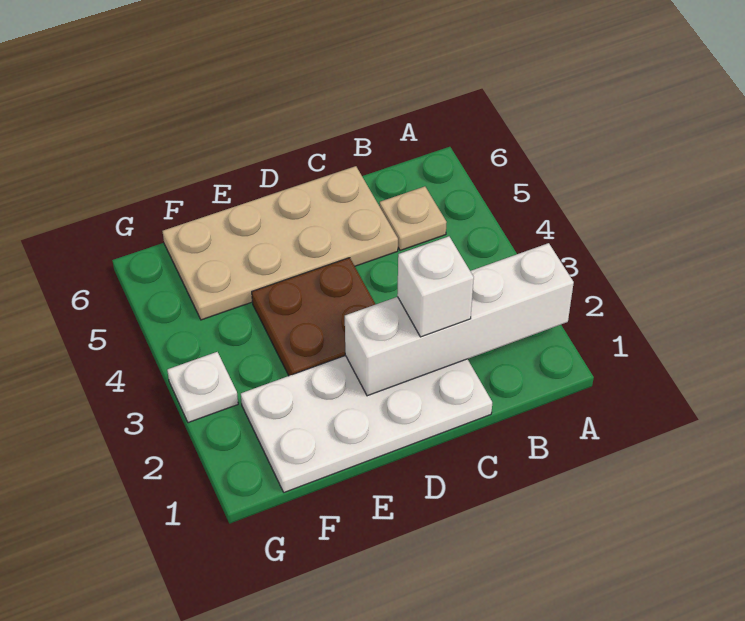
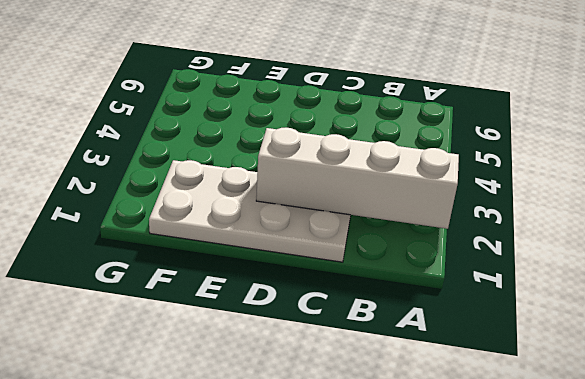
none -> tan plate B5 level 1
none -> tan plate C5:F6 level 1

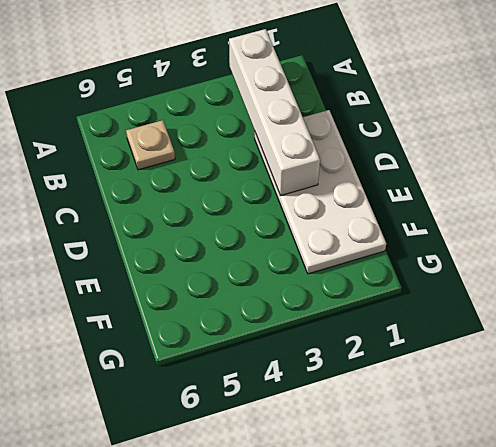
none -> tan plate C5:F6 level 1
none -> brown plate D3:E4 level 1

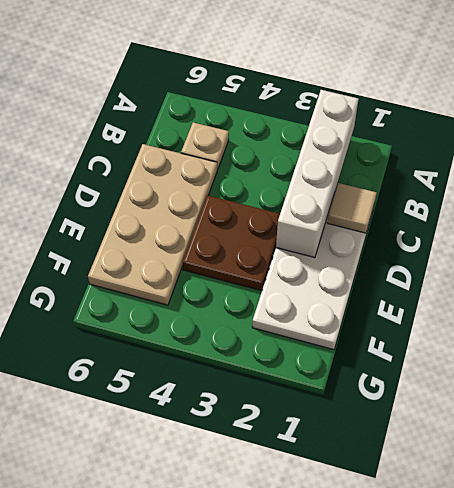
tan tile C1 level 2 -> none
none -> white plate G3 level 1
none -> white brick C2 level 3

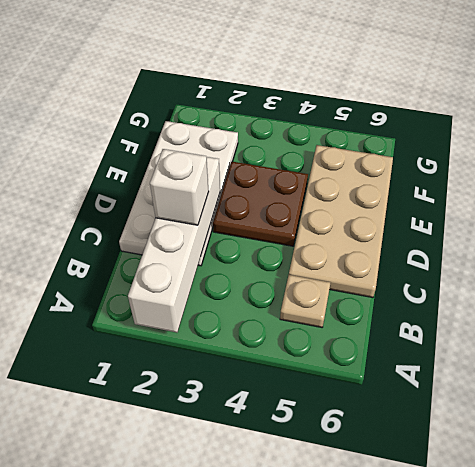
none -> white plate G3 level 1

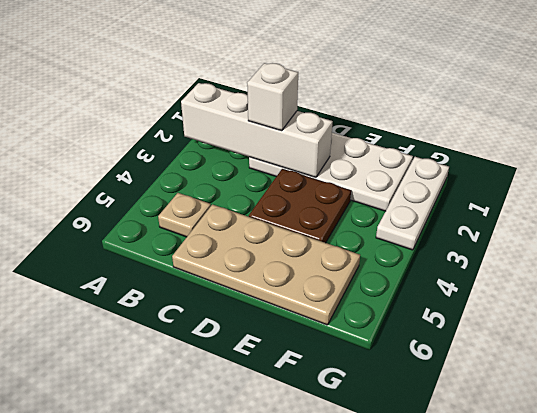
white plate G1:G3 level 1 -> white plate G3 level 1

